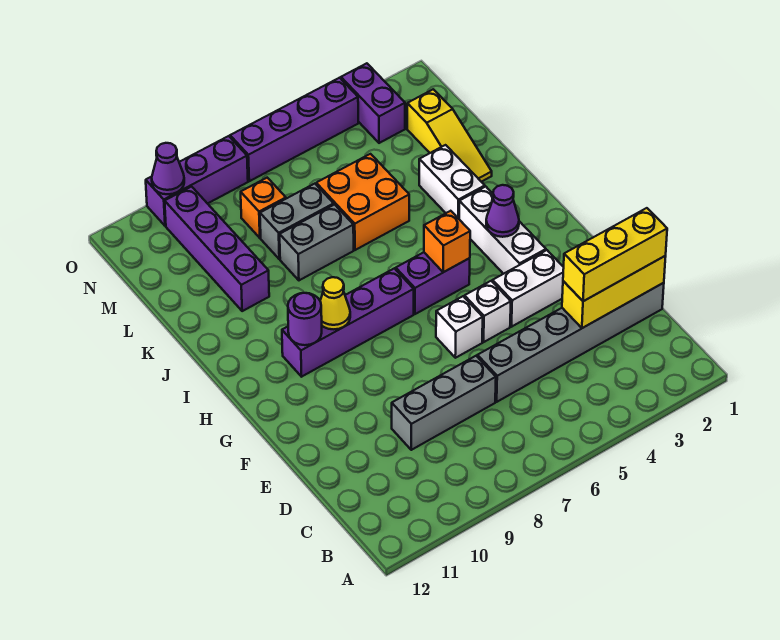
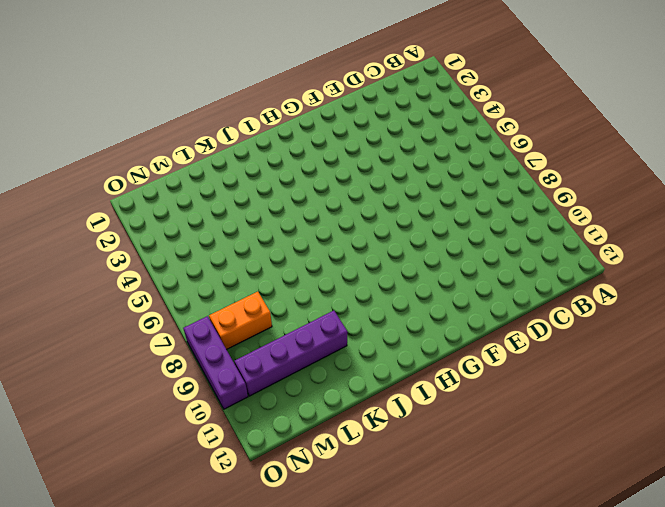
orange brick M8:N8 level 1 -> orange brick M8 level 1
none -> grey brick D1:D6 level 1
none -> grey brick D7:D9 level 1
none -> white brick F3:F4 level 1

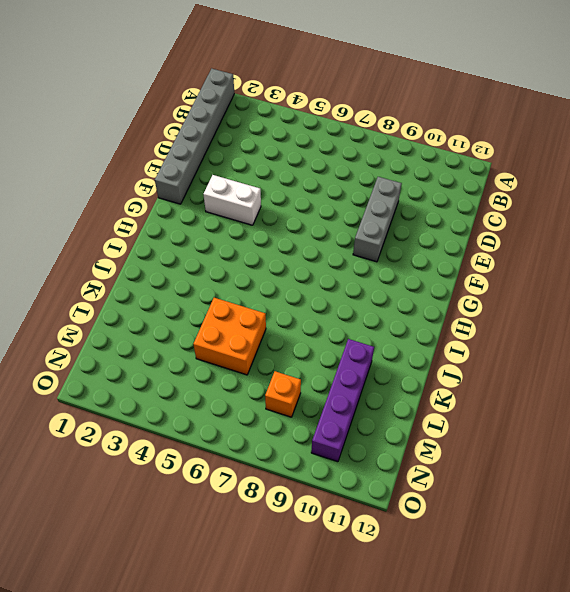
grey brick A1:F1 level 1 -> grey brick D1:D6 level 1
grey brick D9:F9 level 1 -> grey brick D7:D9 level 1
none -> white brick F5 level 1
none -> white brick F6 level 1
none -> white brick G3:I3 level 1

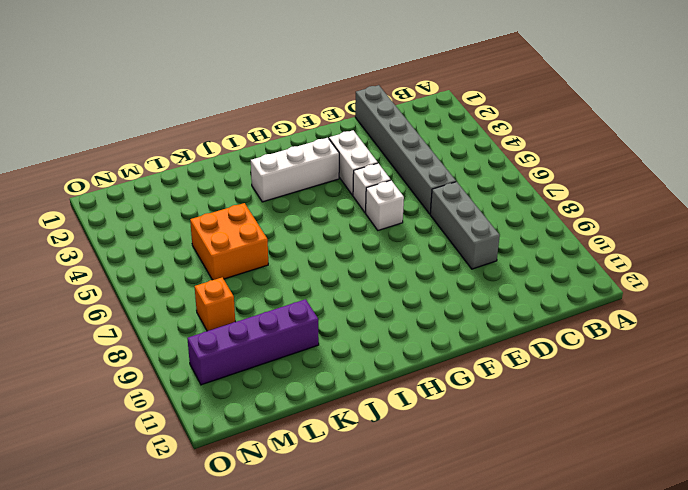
none -> purple brick H5:H6 level 1
none -> purple brick H7:H10 level 1
none -> white brick J3:K3 level 1

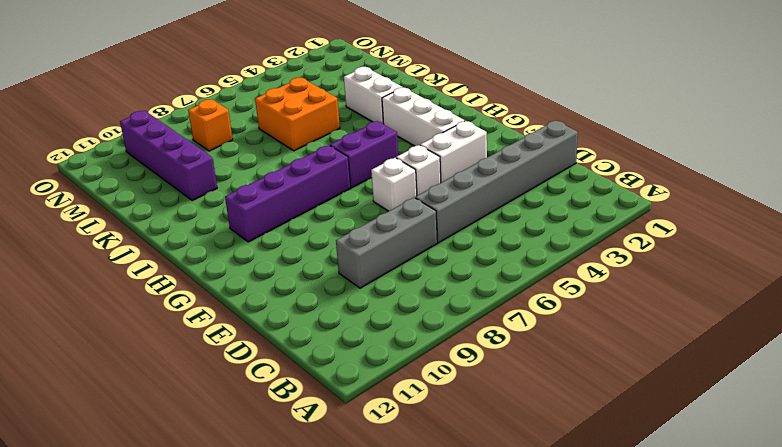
none -> yellow slope K2:M2 level 1 top M
none -> grey brick K7:K8 level 1
none -> grey brick L7:L8 level 1

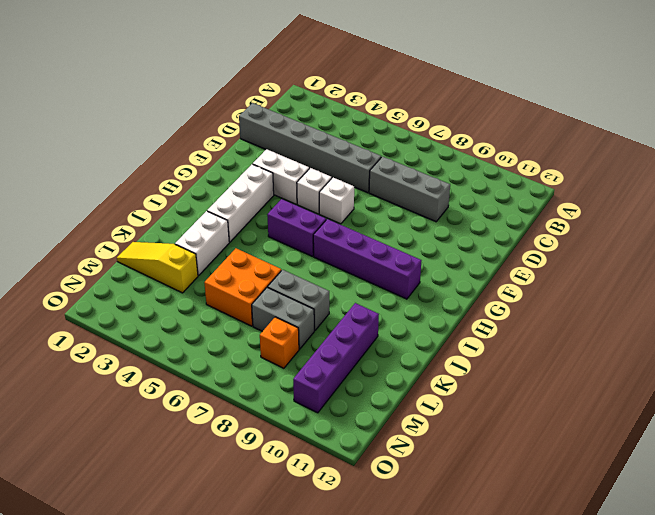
yellow slope L1:L3 level 1 top 3 -> yellow slope K2:M2 level 1 top M
none -> purple brick N3:O3 level 1
none -> purple brick O4:O7 level 1
none -> purple brick O8:O10 level 1

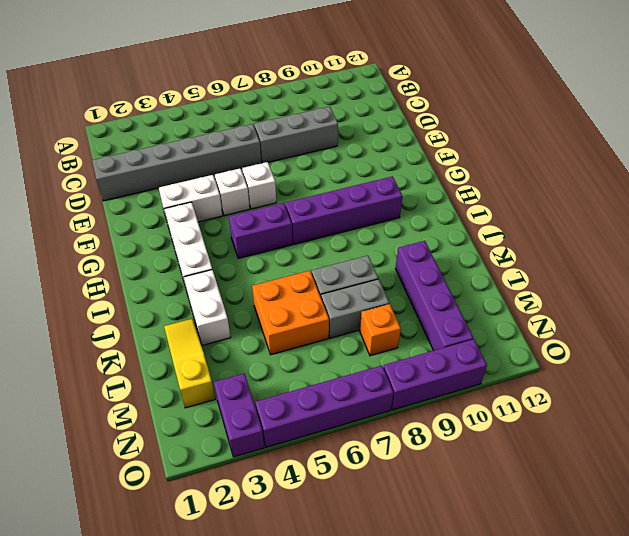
none -> yellow brick D1:D3 level 2
none -> purple cone H3 level 2
none -> orange brick H5 level 2

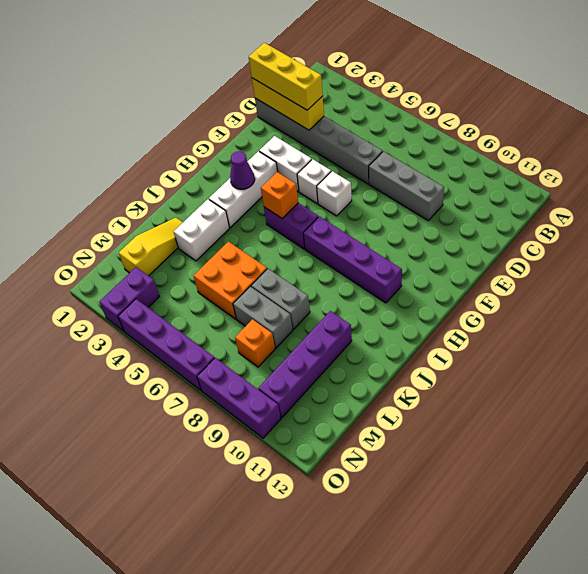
none -> yellow cone H9 level 2
none -> purple round brick H10 level 2
none -> purple cone O10 level 2

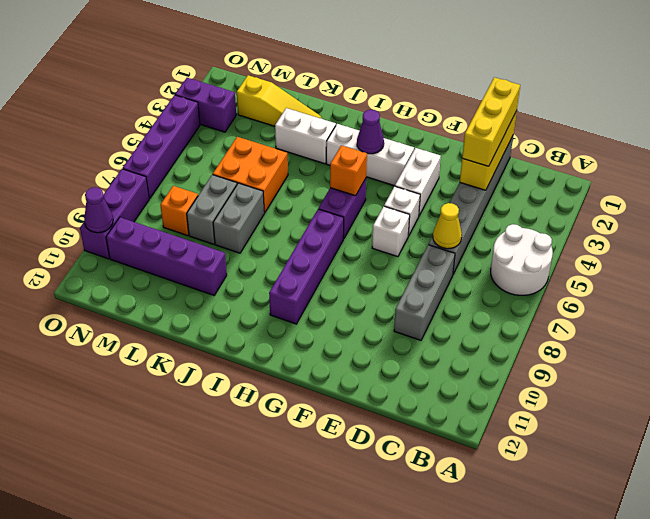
white round brick A5:B6 level 1 -> none
yellow cone D6 level 2 -> yellow cone H9 level 2
none -> purple round brick H10 level 2

